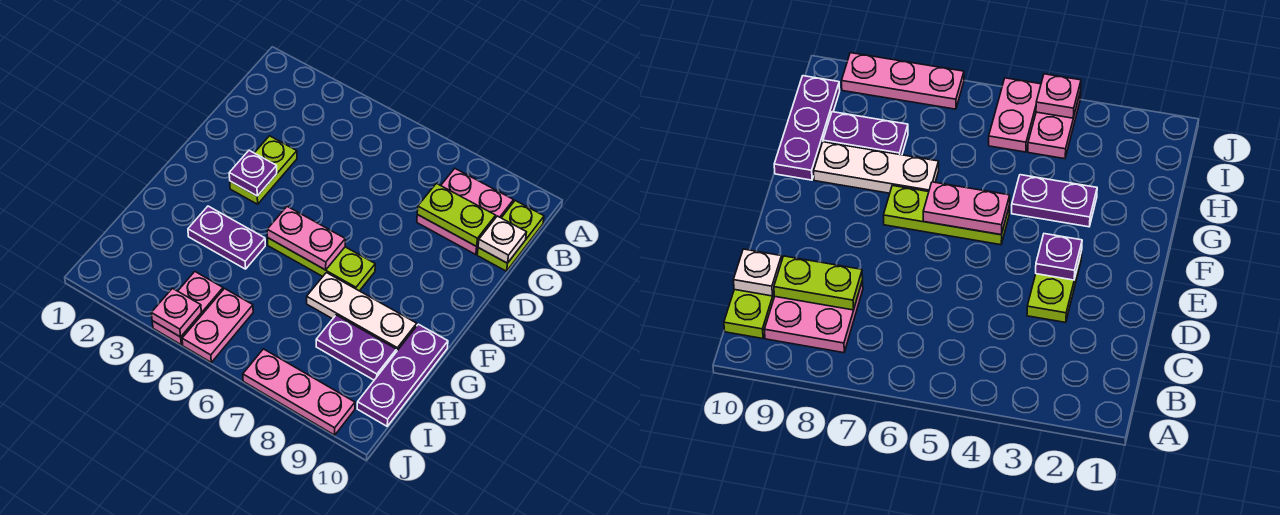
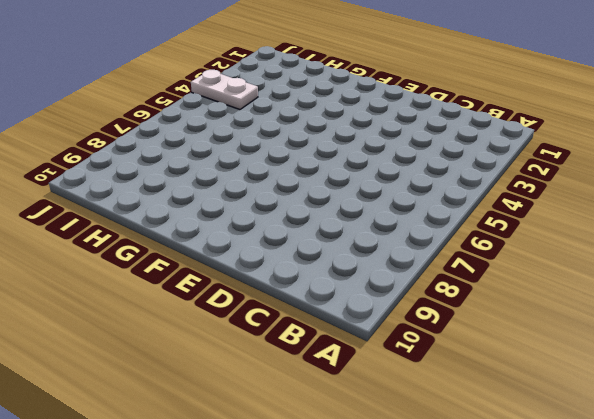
white plate I4:J4 level 1 -> pink plate I4:J4 level 1
none -> pink plate B8:C9 level 1
none -> lime plate B10:C10 level 1
none -> lime plate D3:E3 level 1

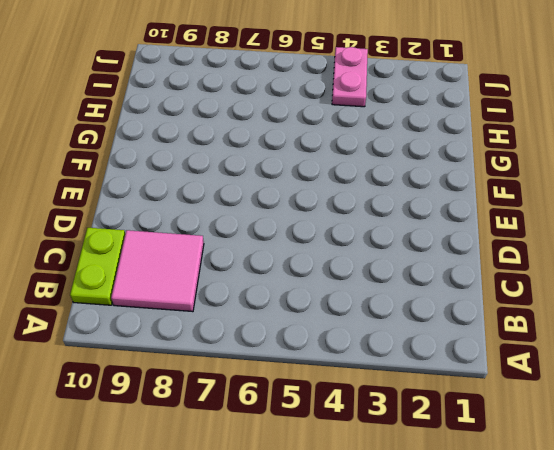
pink tile B8:C9 level 1 -> pink plate B8:C9 level 1
none -> lime plate D3:E3 level 1
none -> lime plate F5:F7 level 1
none -> purple plate G3:G4 level 1

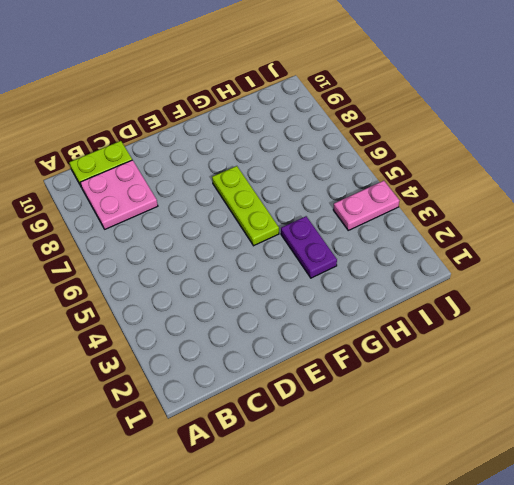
none -> lime plate D3:E3 level 1
none -> white plate G7:G9 level 1
none -> purple plate G10:I10 level 1

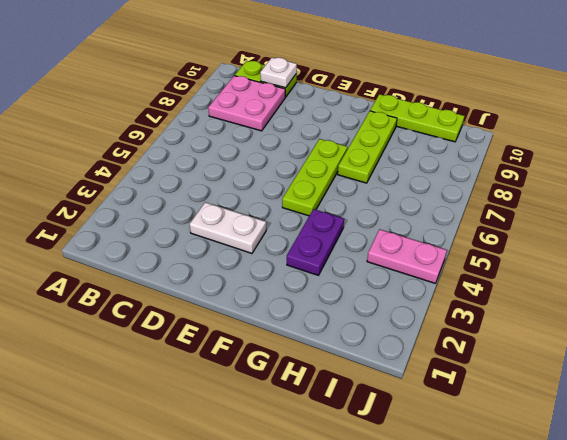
white plate D3:E3 level 1 -> lime plate D3:E3 level 1
lime plate G7:G9 level 1 -> white plate G7:G9 level 1
lime plate G10:I10 level 1 -> purple plate G10:I10 level 1
none -> purple plate H8:H9 level 1
none -> pink plate I5:J5 level 1
none -> pink plate J7:J9 level 1

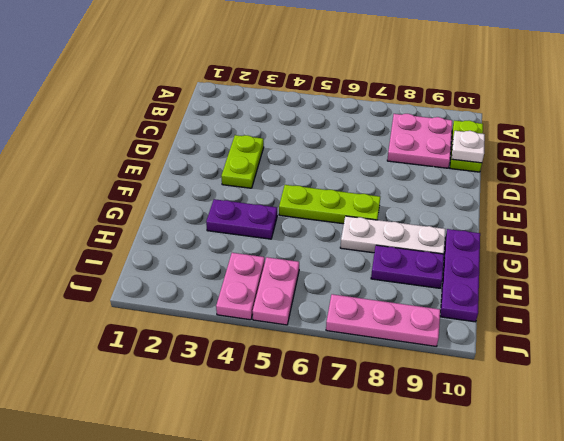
none -> lime plate C8:C9 level 2
none -> purple plate E3 level 2
none -> pink plate F5:F6 level 2

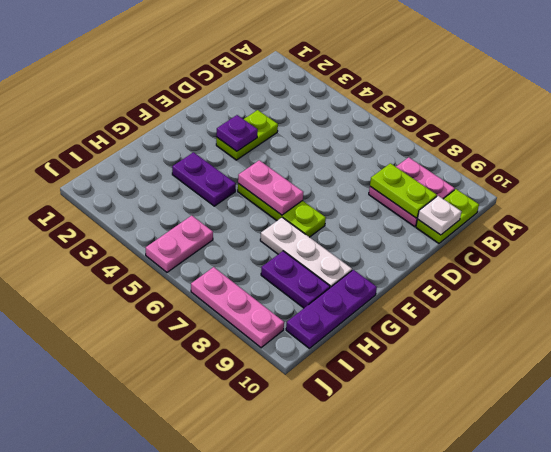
none -> pink plate I4:J4 level 1
none -> pink plate J4 level 2

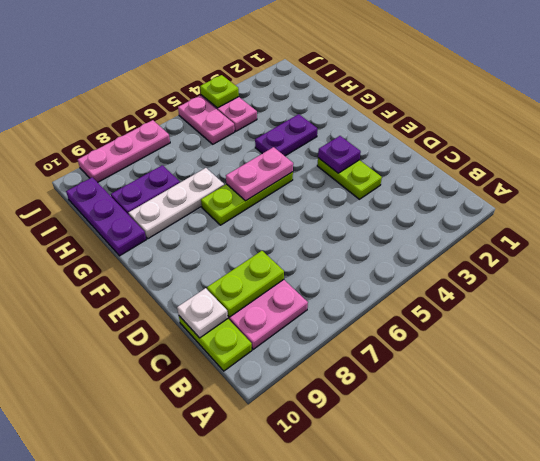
lime plate J4 level 2 -> pink plate J4 level 2

